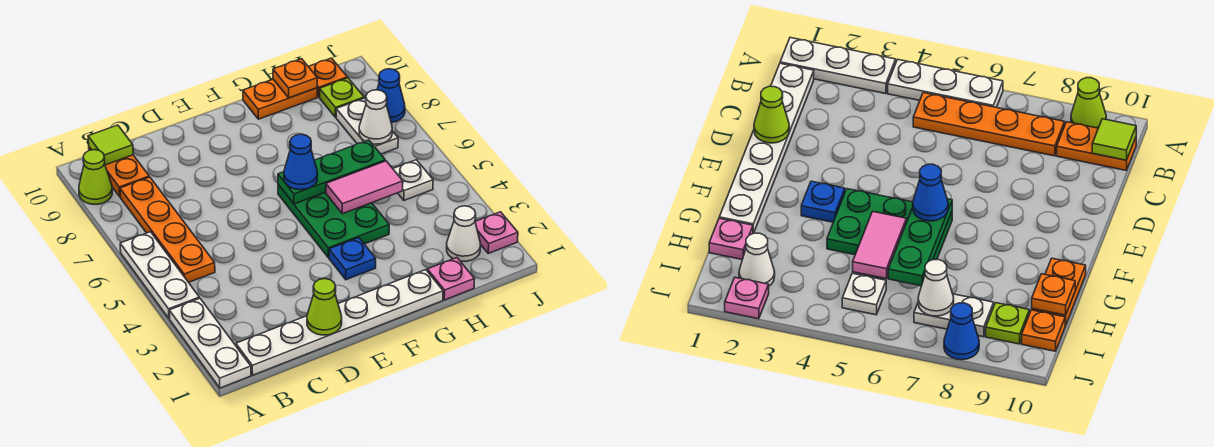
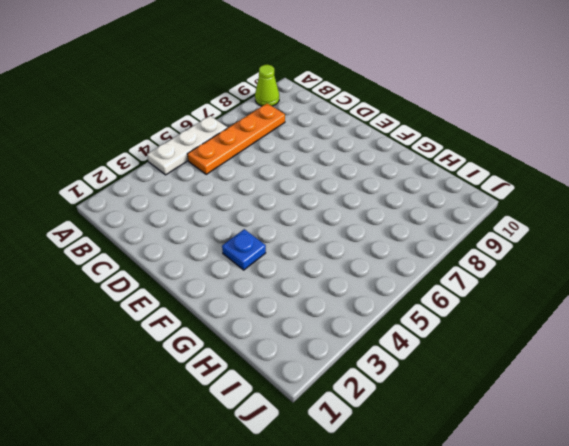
none -> white plate A1:A3 level 1
none -> white plate B1:G1 level 1
none -> orange plate B9:B10 level 1

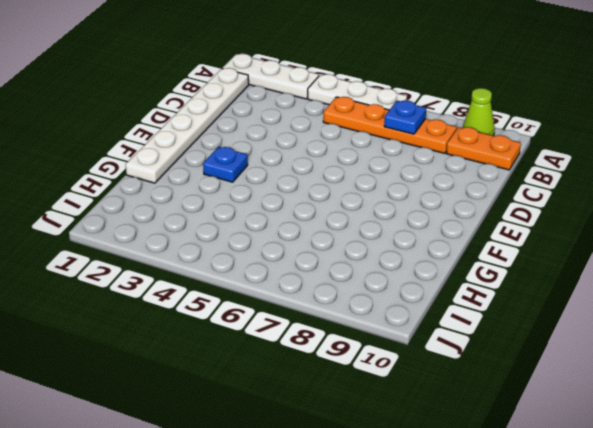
blue plate B7 level 2 -> none
none -> green plate F4:G6 level 1
none -> orange plate G10:H10 level 1
none -> pink plate H1 level 1

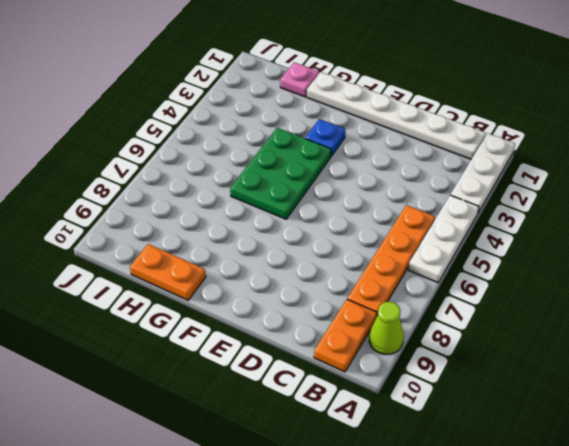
none -> white cone I2 level 1
none -> white plate I5 level 1
none -> white plate I7:I8 level 1

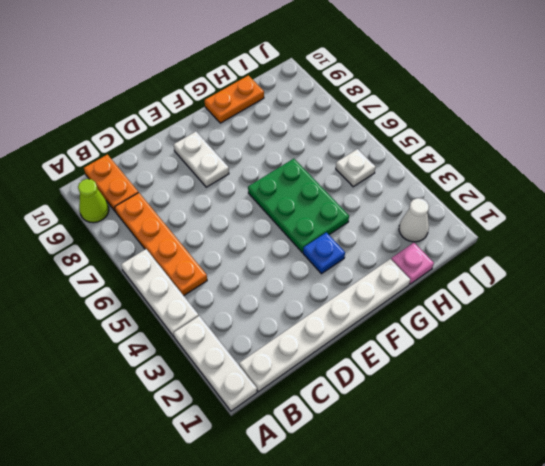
white plate E8:E9 level 1 -> white plate I7:I8 level 1
none -> lime plate I9 level 1
none -> orange plate I10 level 1
none -> pink plate J2 level 1

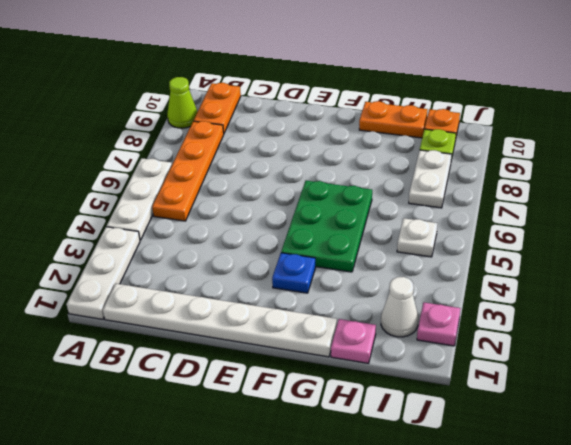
none -> blue cone J8 level 1
none -> lime tile B10 level 2
none -> lime cone D1 level 2

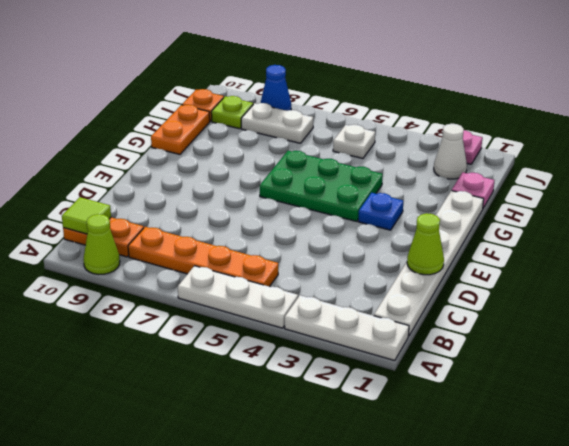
none -> green plate F6:H6 level 2
none -> pink tile G5:H5 level 2
none -> orange plate H10 level 2

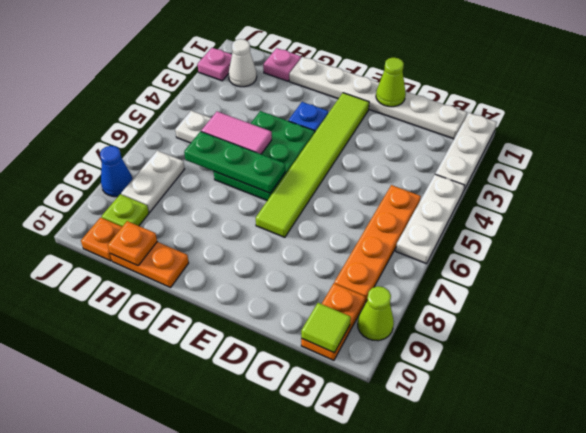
lime tile E2:E7 level 1 -> none
none -> white cone I7 level 2
none -> blue cone F6 level 3

